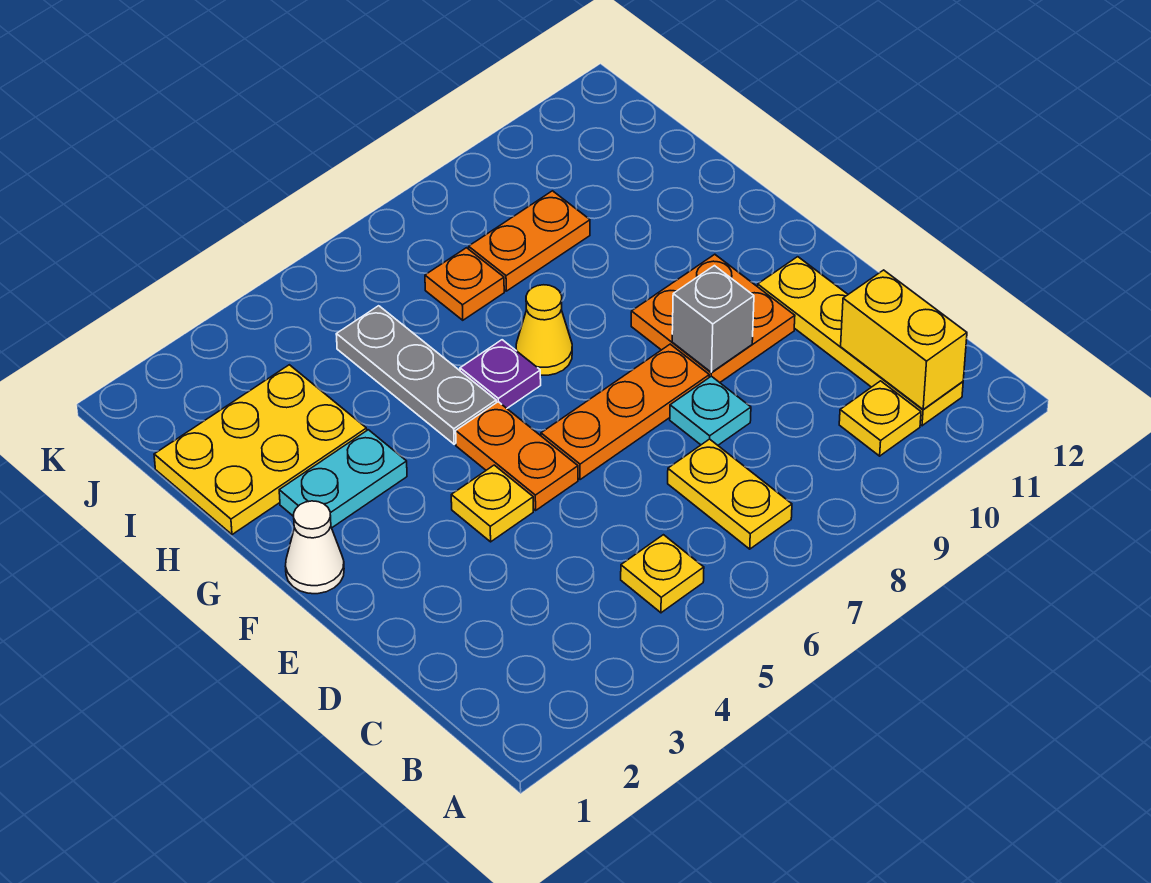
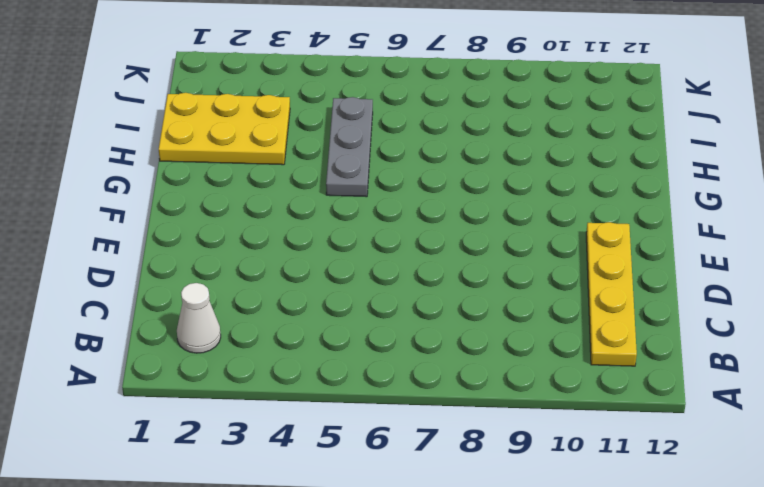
white cone B2 level 1 -> white cone F1 level 1
none -> yellow plate B5 level 1
none -> yellow plate B7:C7 level 1
none -> yellow plate B10 level 1

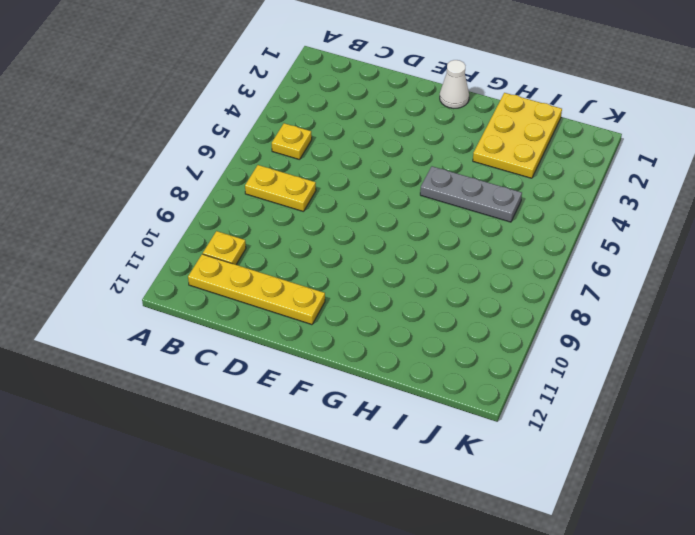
none -> cyan plate D8 level 1
none -> yellow plate E4 level 1
none -> orange plate E5:F5 level 1

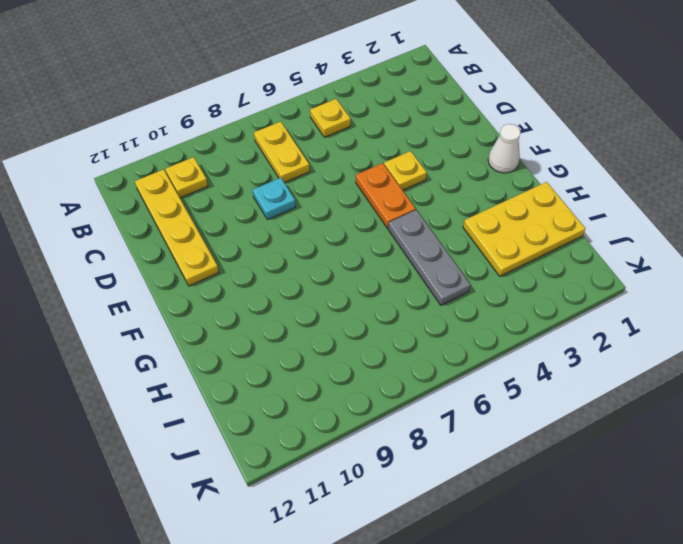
none -> orange plate E6:E8 level 1
none -> orange plate E9:F10 level 1
none -> cyan plate G2:G3 level 1

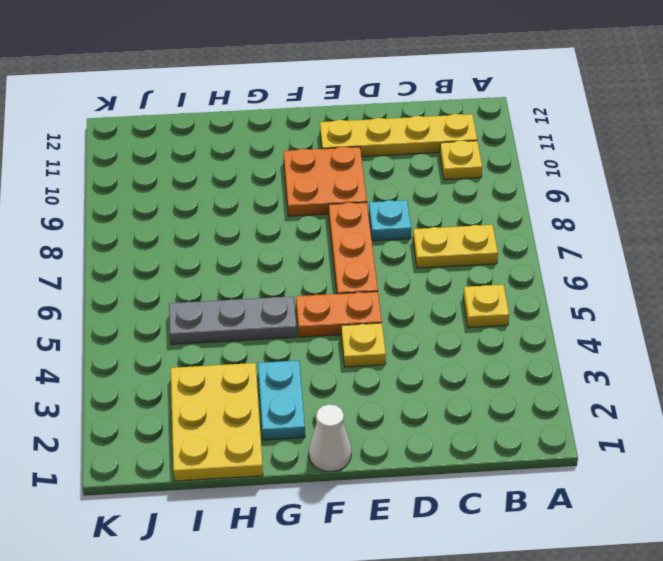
none -> purple plate G6 level 1
none -> yellow cone G7 level 1
none -> orange plate I7 level 1

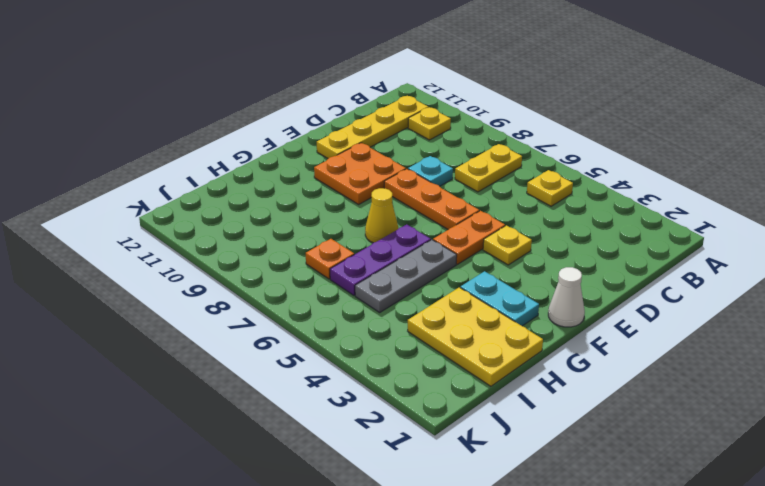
purple plate G6:I6 level 1 -> purple plate G6 level 1
none -> orange plate I8:I9 level 1
none -> yellow brick B11:C11 level 2
none -> grey brick E9 level 2

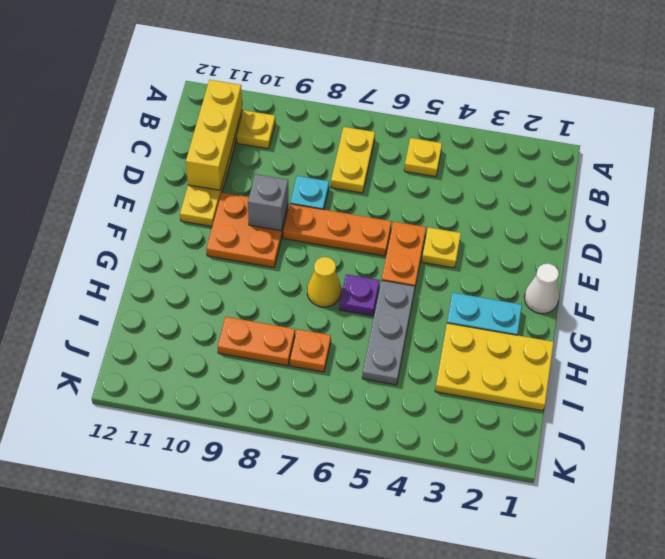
yellow brick B11:D11 level 2 -> yellow brick B11:C11 level 2

